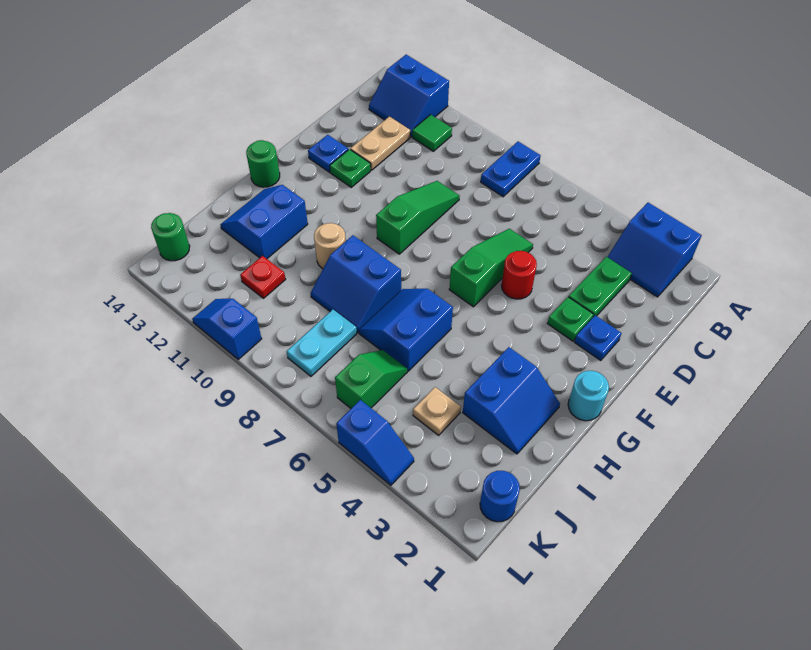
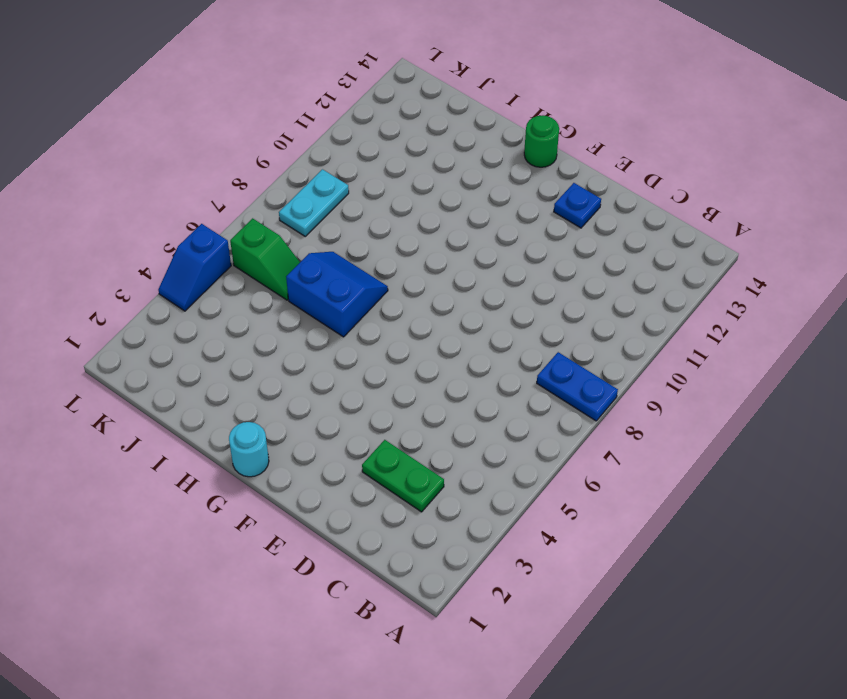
cyan plate K8:K9 level 1 -> cyan plate J8:K8 level 1
none -> blue slope A2:B3 level 1 top A
none -> blue slope A12:B13 level 1 top A
none -> green tile B11 level 1

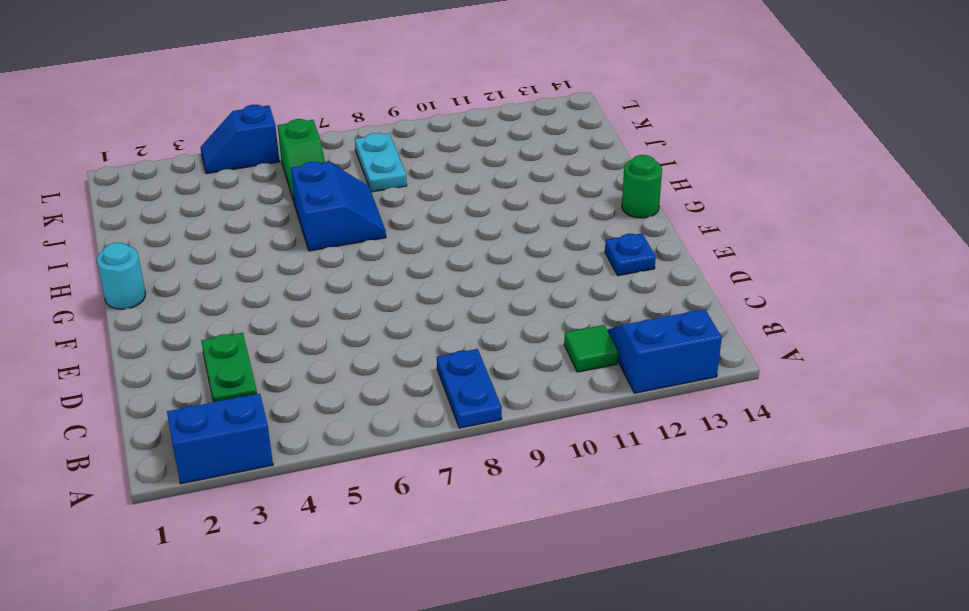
none -> tan plate C12:D12 level 1
none -> green slope D6:F6 level 1 top F
none -> green slope D9:F9 level 1 top F

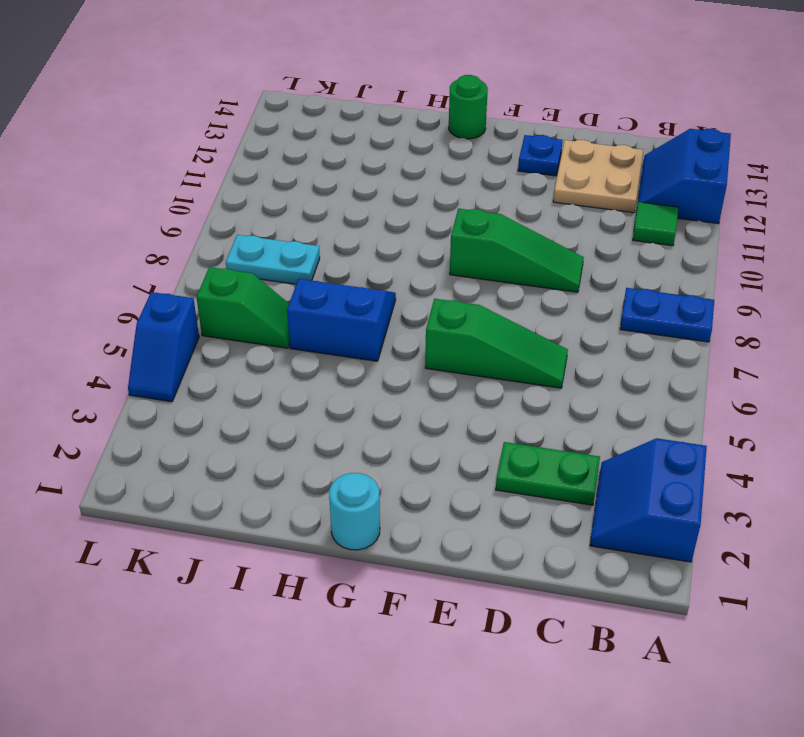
tan plate C12:D13 level 1 -> tan plate C12:D12 level 1
none -> blue plate E2 level 1
none -> green plate E3 level 1
none -> red round brick E5 level 1

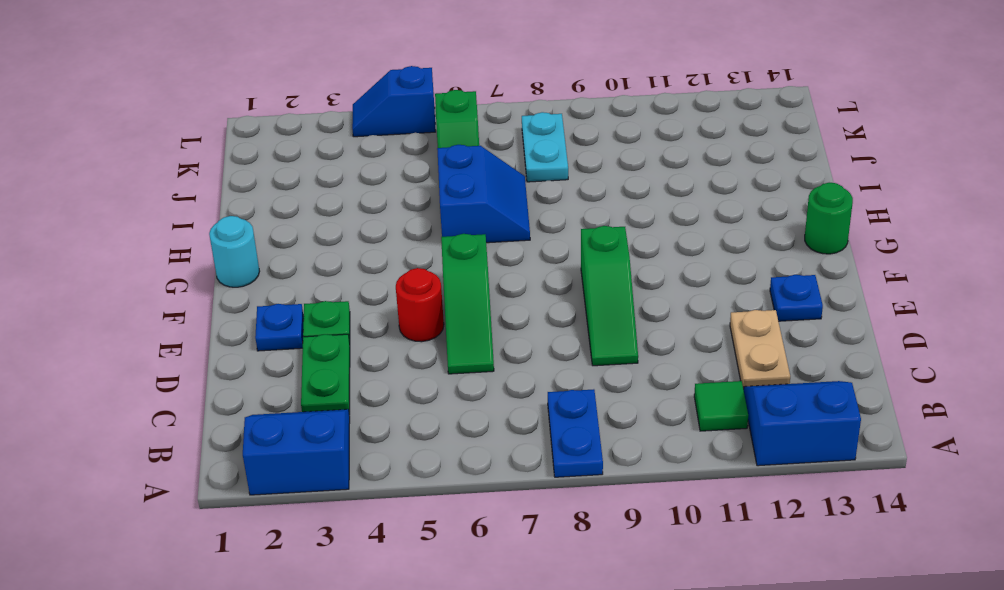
none -> green plate E12 level 1
none -> blue slope H2:I3 level 1 top 3
none -> blue slope H8:I9 level 1 top H

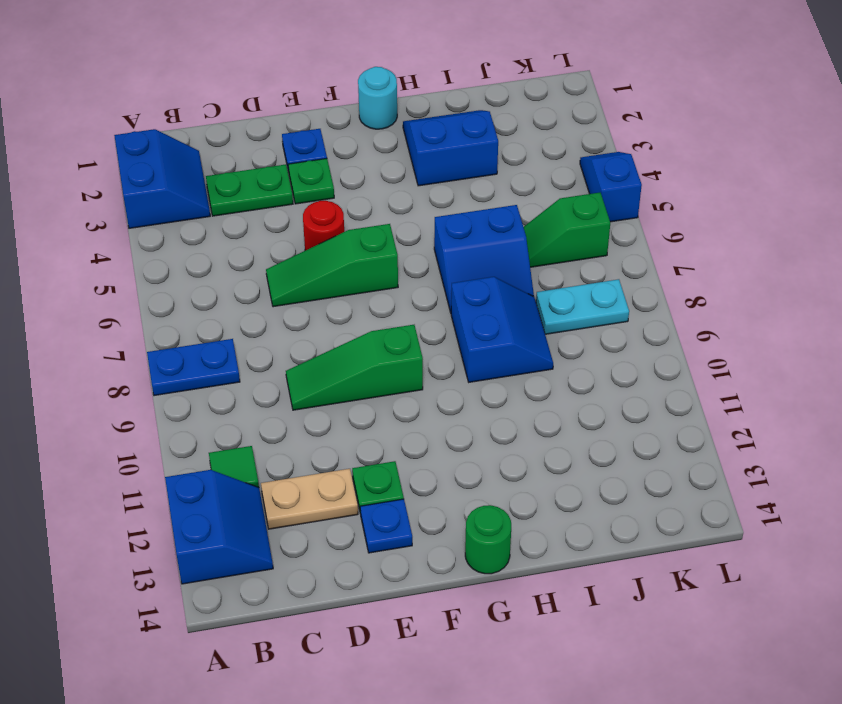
none -> tan round brick H10 level 1
none -> blue slope H12:I13 level 1 top 12
none -> tan plate J4 level 1

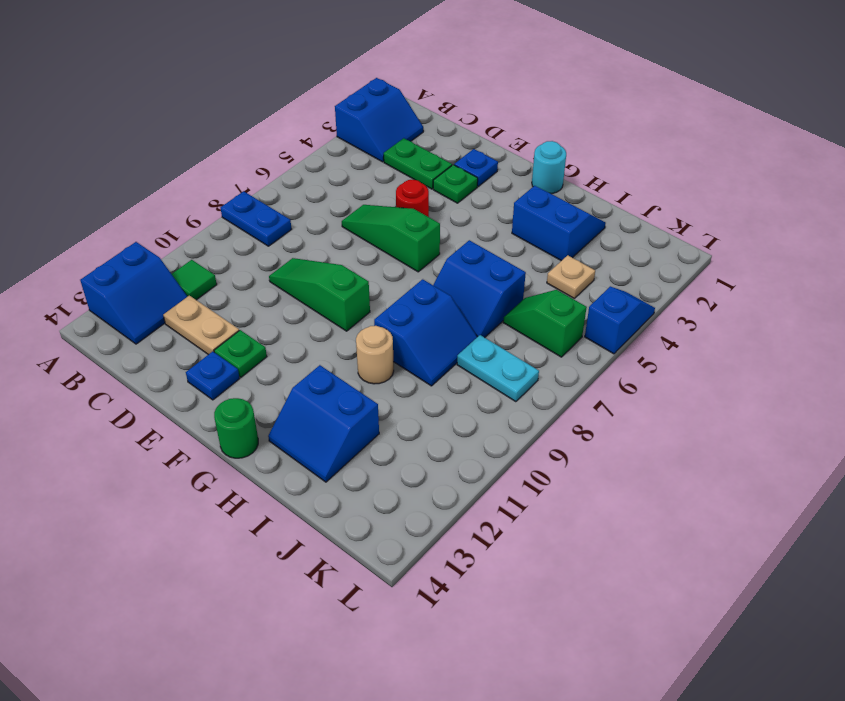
none -> red plate J11 level 1
none -> blue round brick K1 level 1
none -> green round brick K14 level 1

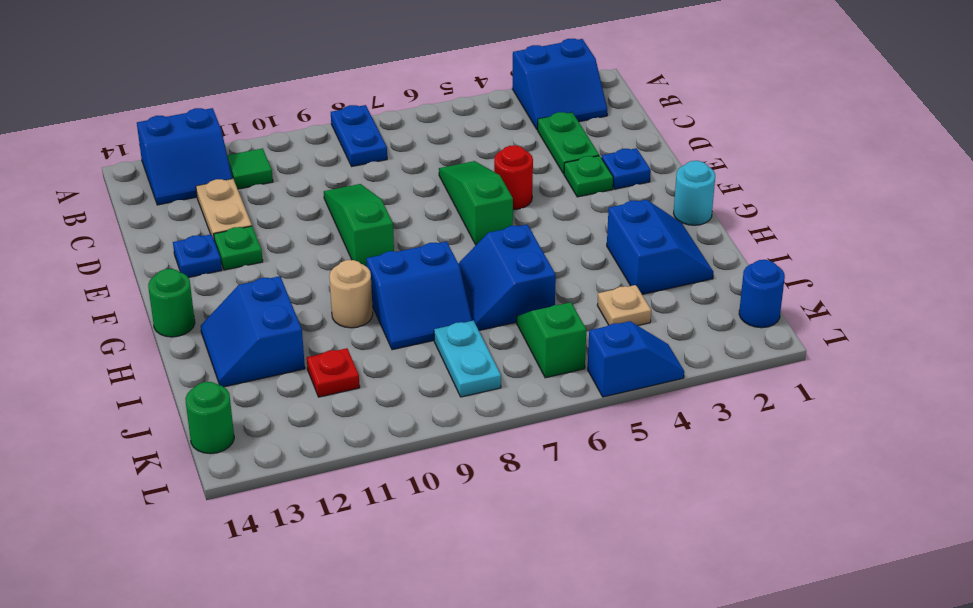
none -> blue slope L10:L11 level 1 top 10

